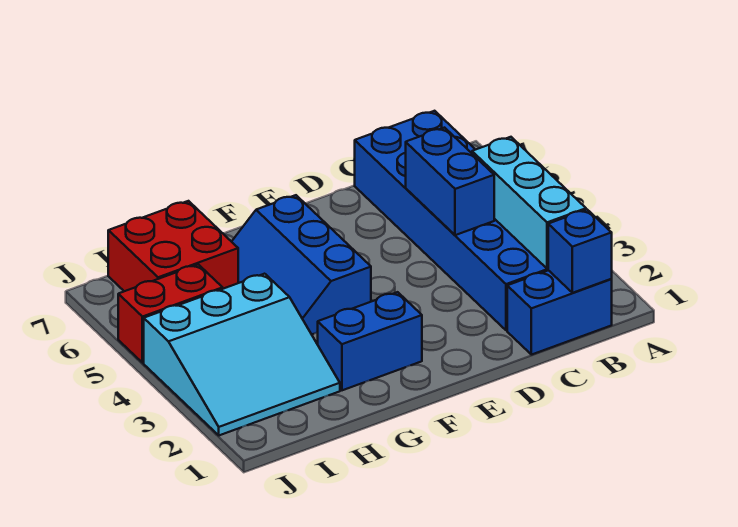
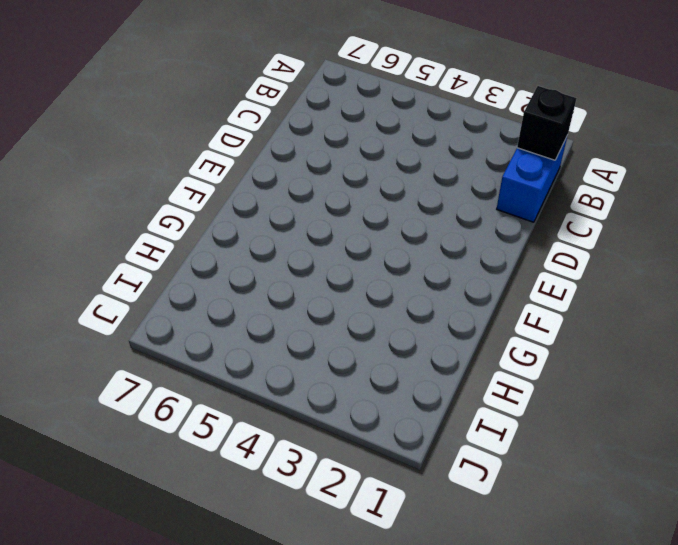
black brick B1 level 2 -> blue brick B1 level 2
none -> blue brick B2:C7 level 1
none -> blue brick F2:G2 level 1

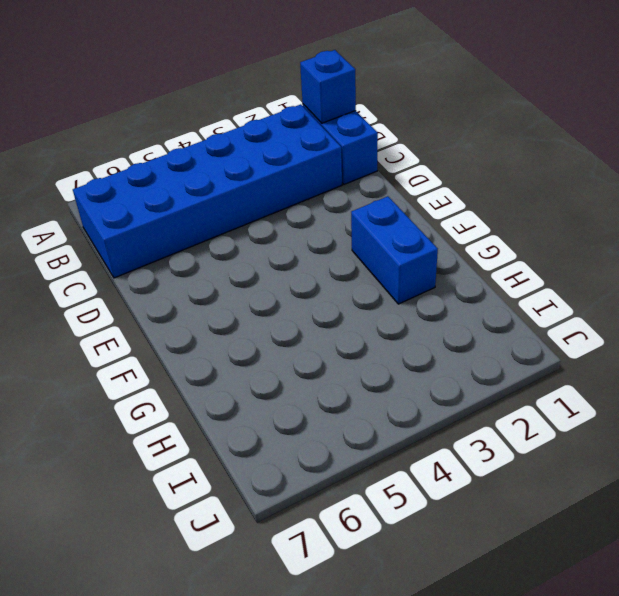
none -> blue slope F4:G6 level 1 top F
none -> cyan slope H2:J4 level 1 top 4

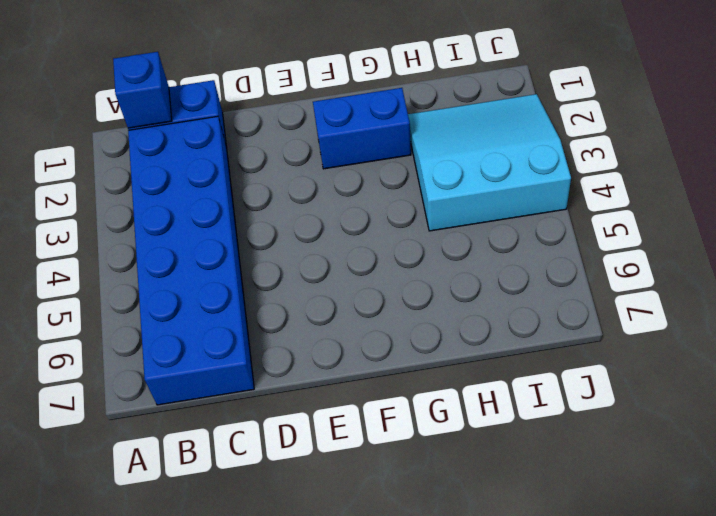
none -> blue slope F4:G6 level 1 top F
none -> red brick H6:I7 level 1

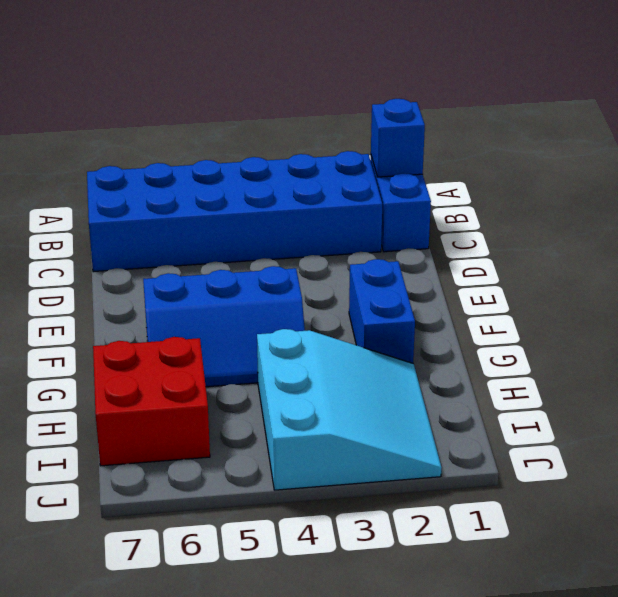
none -> red brick I5:J5 level 1
none -> cyan brick B2:B4 level 2

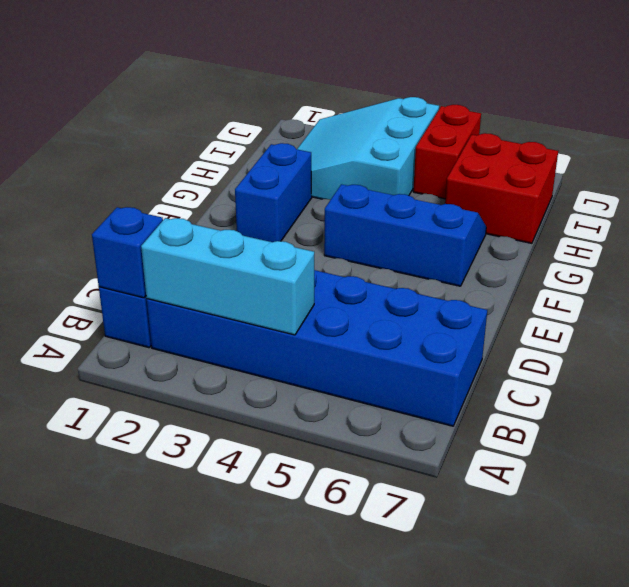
none -> blue brick C4:C5 level 2

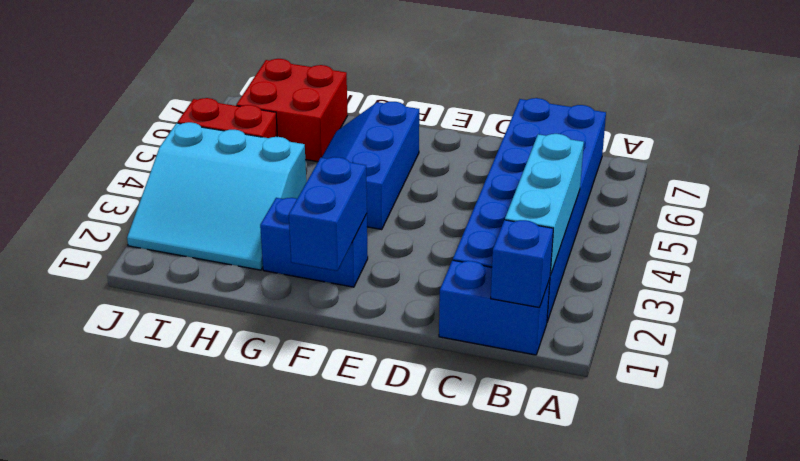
blue brick F1:F2 level 2 -> blue brick C4:C5 level 2

